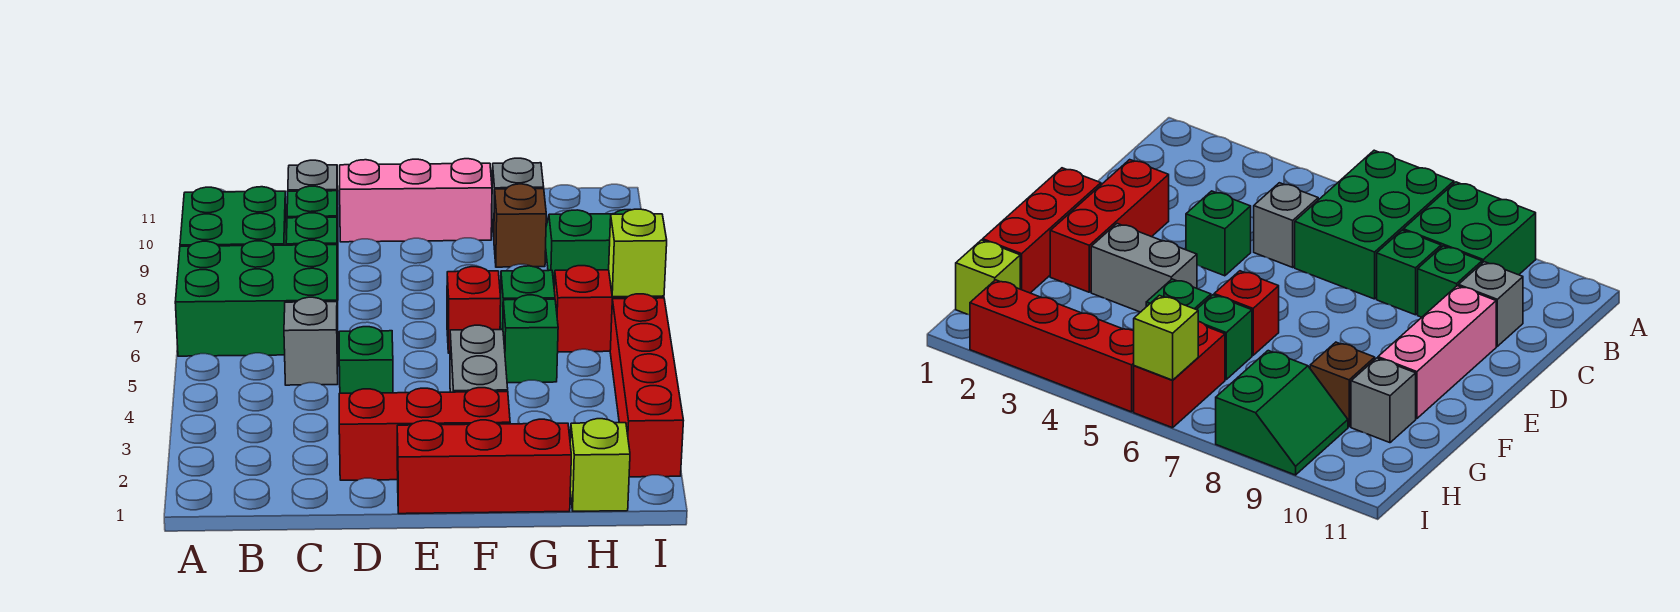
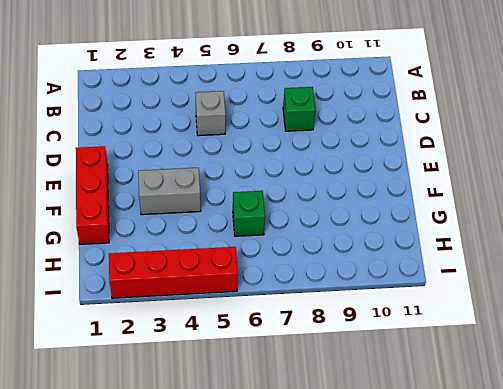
none -> green brick A6:C7 level 1
none -> green brick A8:B9 level 1
none -> green brick C9 level 1

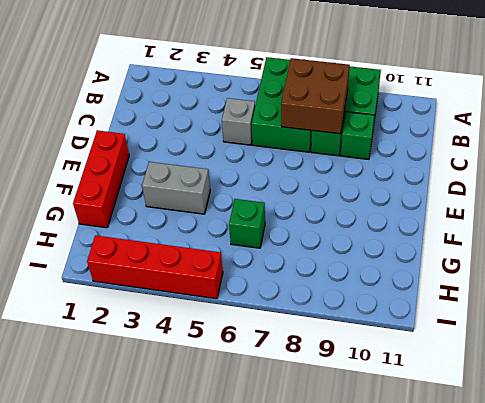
brown brick B7:C8 level 2 -> none
none -> grey brick C10 level 1
none -> red brick D2:F2 level 1
none -> green brick D4 level 1

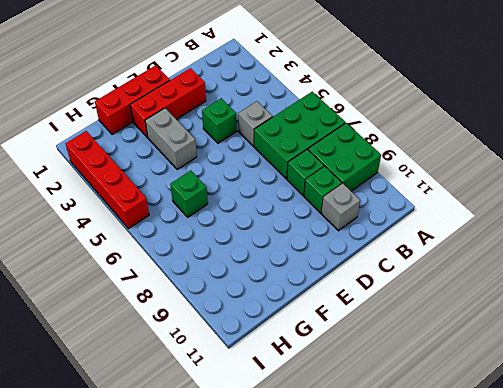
none -> pink brick D10:F10 level 1
none -> red brick F6 level 1
none -> green brick G5 level 1

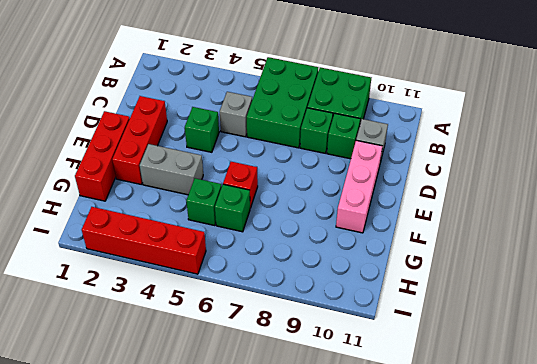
none -> brown brick G9 level 1
none -> grey brick G10 level 1
none -> lime brick H1 level 1

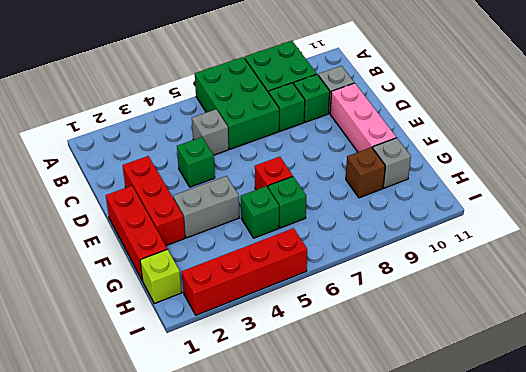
none -> red brick H6:I6 level 1
none -> green slope H8:I9 level 1 top 8
none -> lime brick I6 level 2

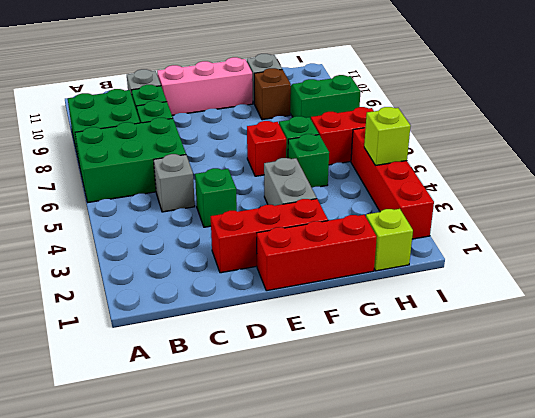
lime brick I4 level 2 -> lime brick I6 level 2

